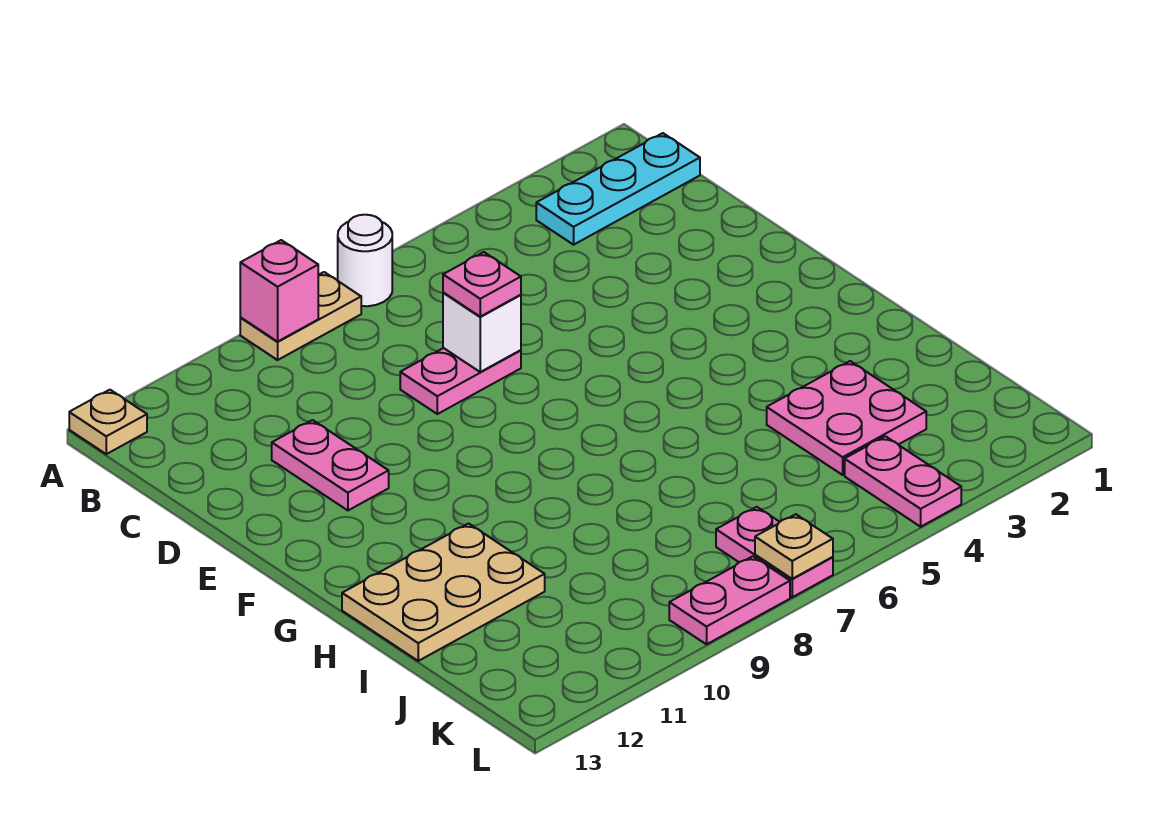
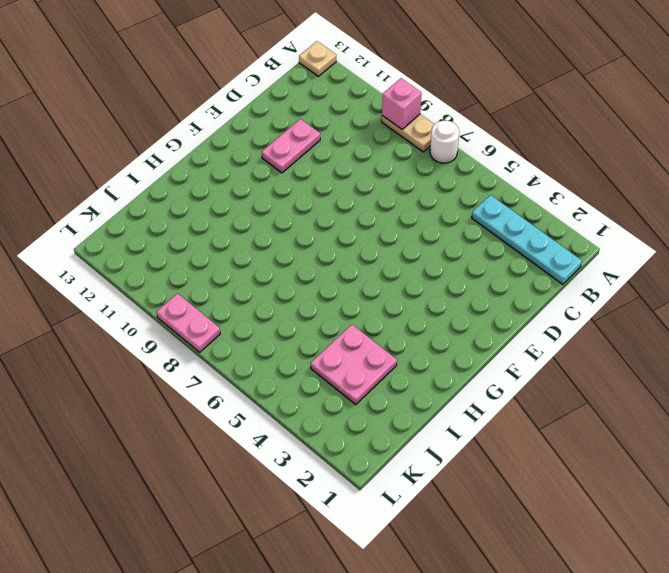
cyan plate B1:B4 level 1 -> cyan plate B1:B3 level 1
none -> pink plate D7:D8 level 1
none -> tan plate H11:I13 level 1
none -> pink plate K4:L4 level 1

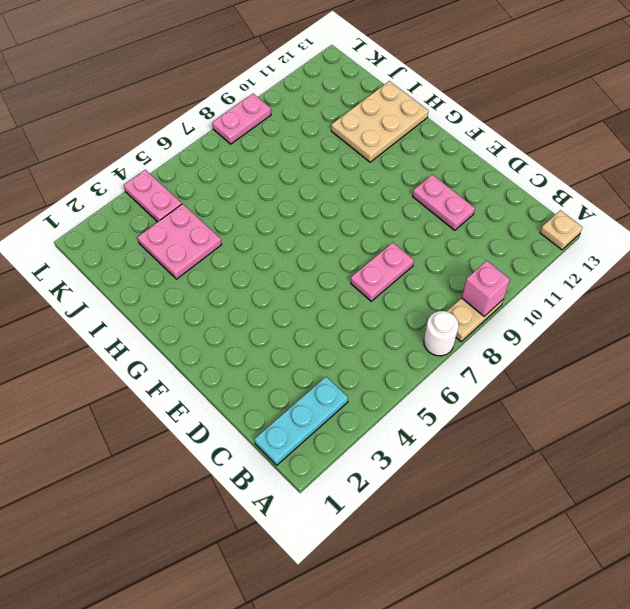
none -> pink plate K7:L7 level 1
none -> white brick D7 level 2
none -> tan plate L7 level 2

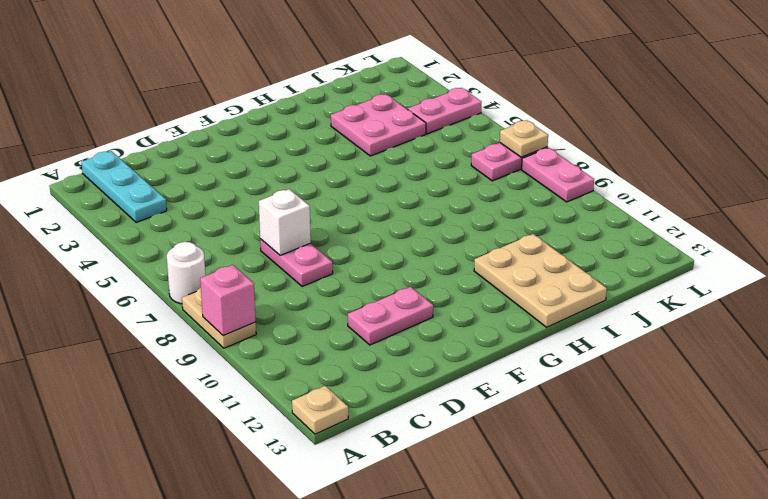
none -> pink plate D7 level 3

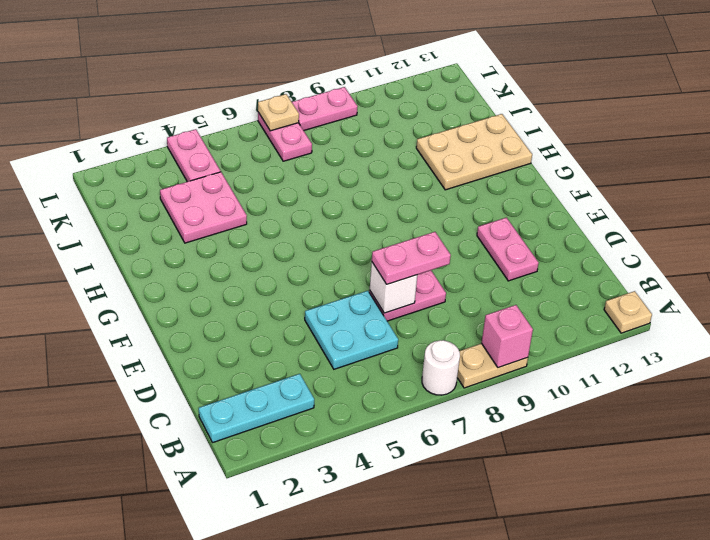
cyan plate C5:D6 level 1 -> none
pink plate D7:D8 level 3 -> pink plate D7 level 3

